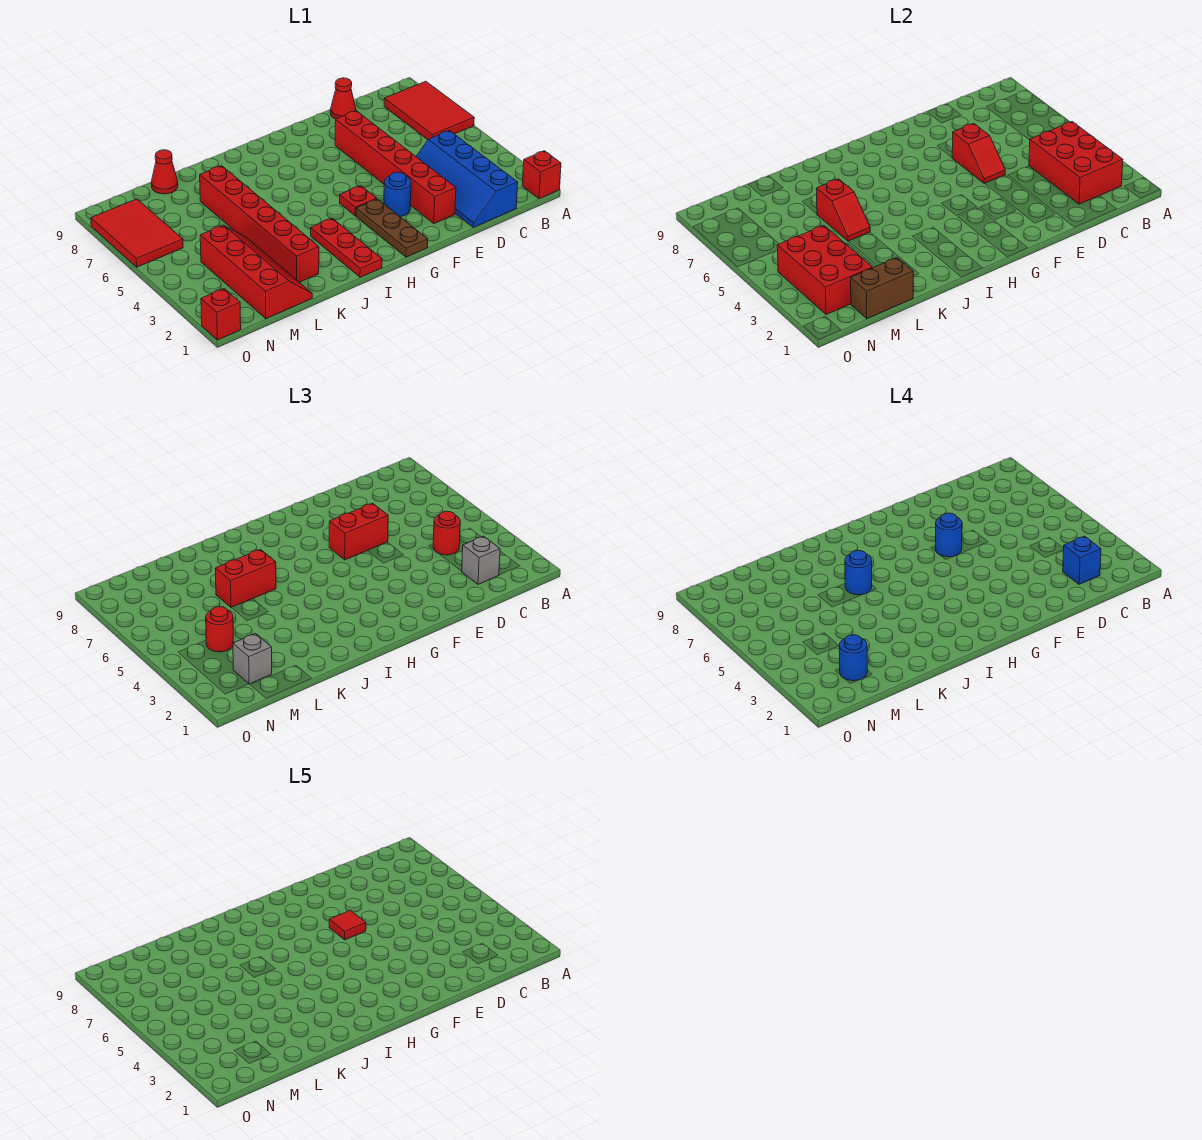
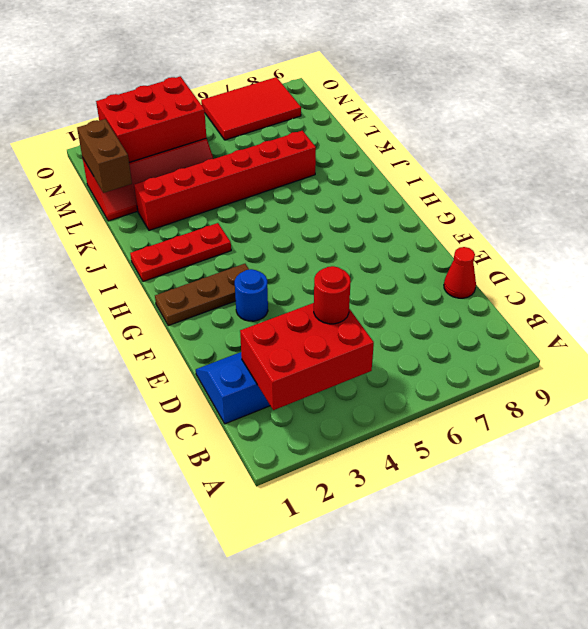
none -> red brick A1 level 1
none -> red tile A6:B8 level 1
none -> red brick E2:E7 level 1
none -> red plate G4 level 1

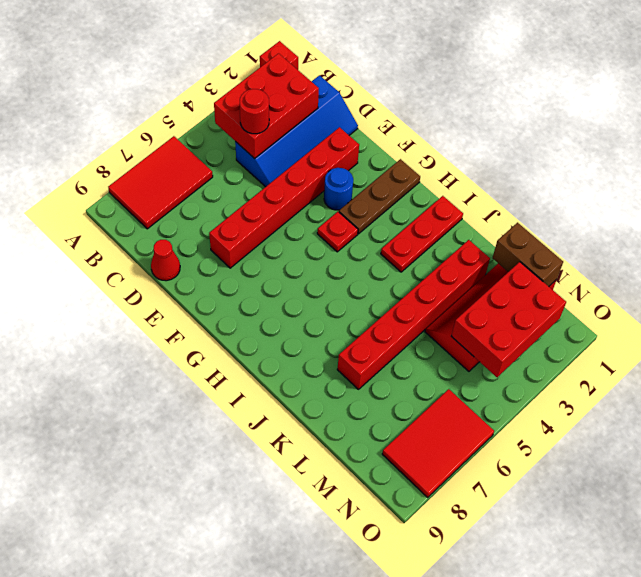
none -> red cone L9 level 1
none -> red brick O1 level 1
none -> red slope E5:E6 level 2 top 6
none -> red slope K5:K6 level 2 top 6

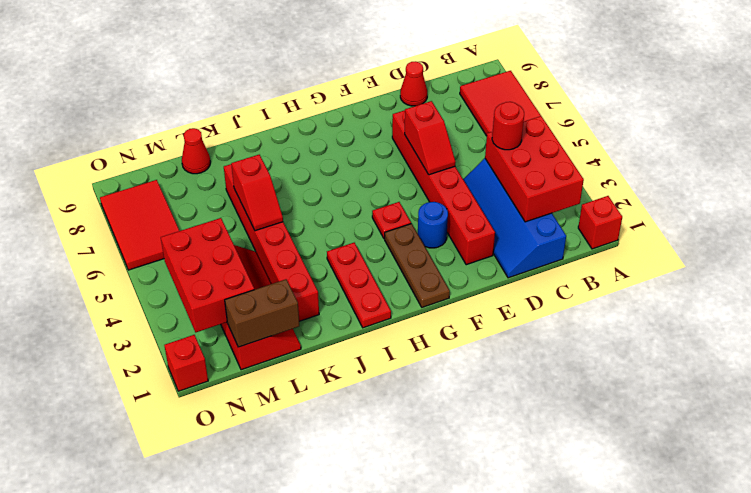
none -> grey brick C2 level 3
none -> red brick E6:F6 level 3
none -> red brick J6:K6 level 3
none -> grey brick M2 level 3

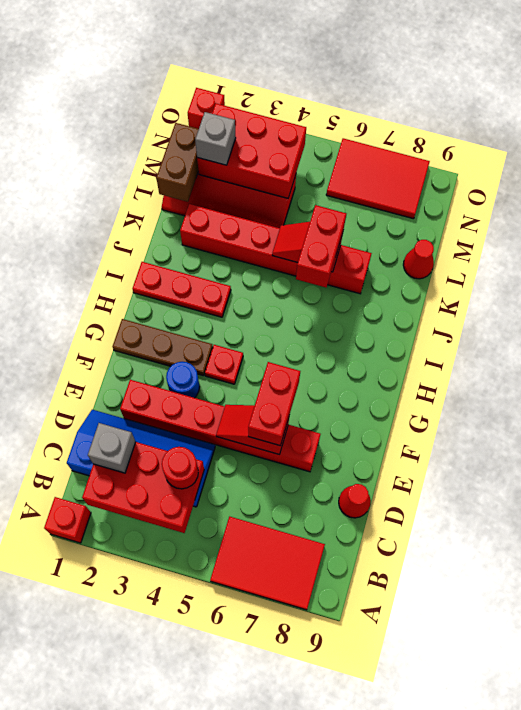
none -> red round brick M4 level 3
none -> blue brick C2 level 4
none -> blue round brick F6 level 4
none -> blue round brick J6 level 4

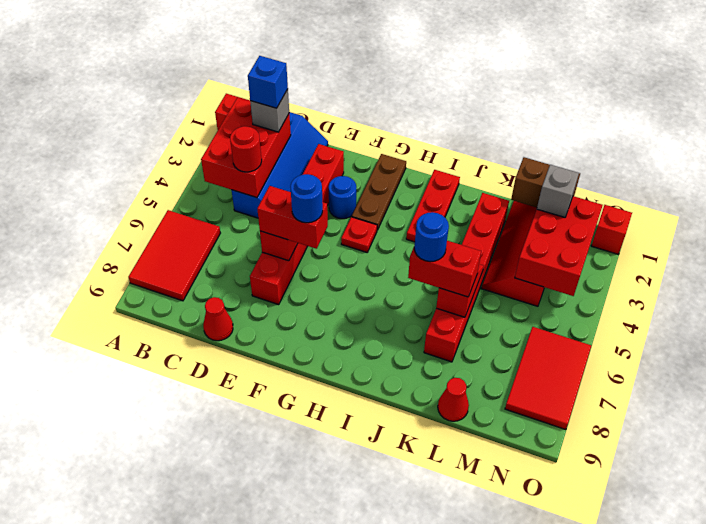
none -> red round brick M4 level 3
none -> blue round brick M2 level 4
none -> red tile F6 level 5

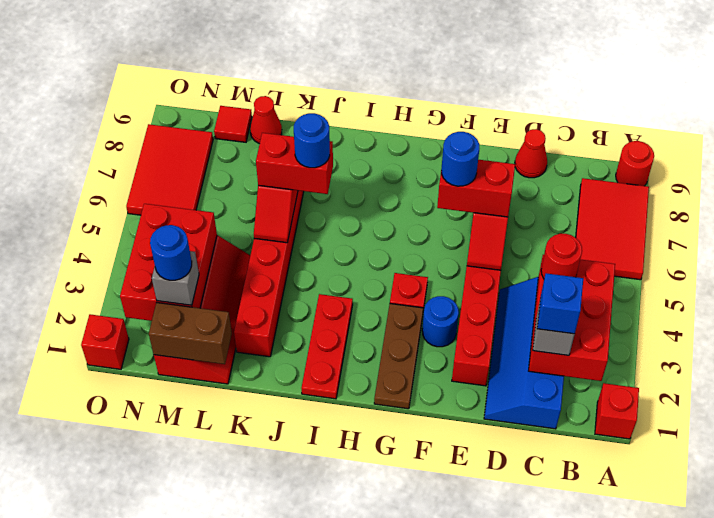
red round brick A9 level 1 -> red round brick M4 level 3
red tile M9 level 1 -> red tile F6 level 5

